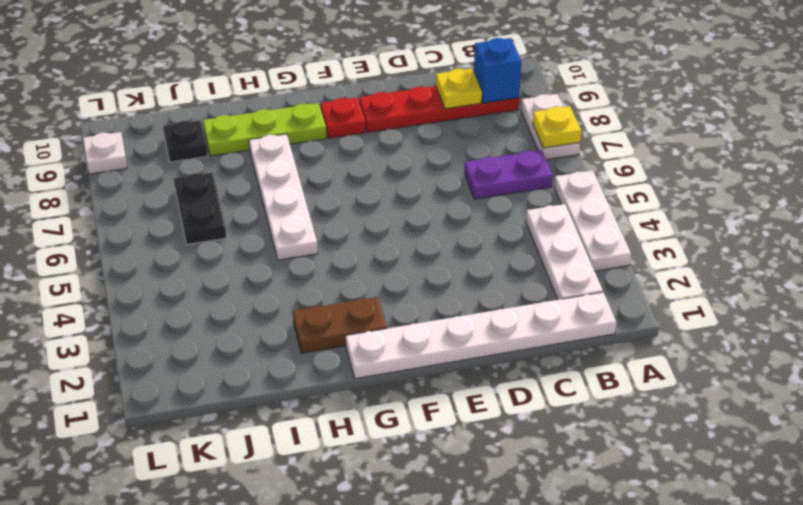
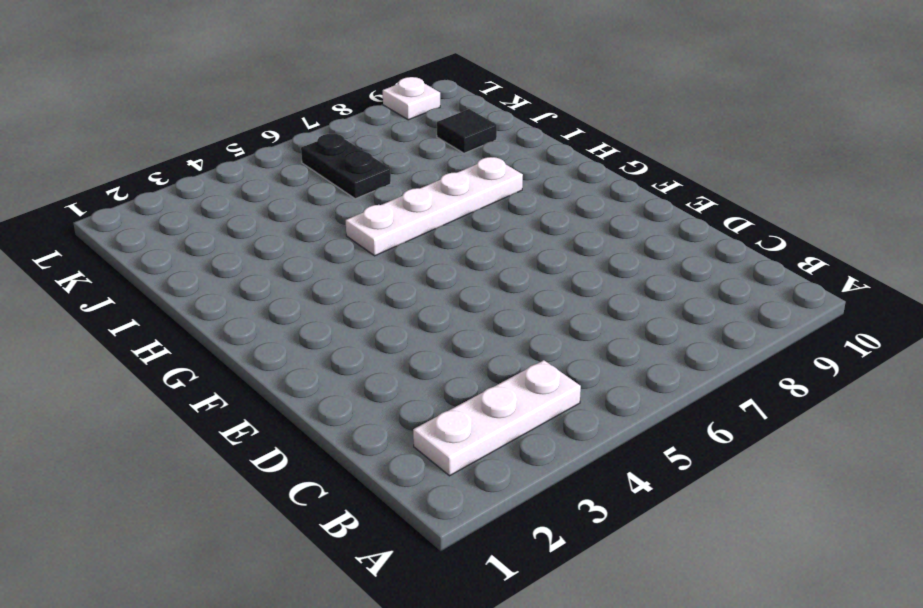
black plate J6:K6 level 1 -> black plate J6:J7 level 1
black tile J9 level 1 -> black plate J9 level 1
none -> white plate A3:A5 level 1
none -> white plate A7:A8 level 1
none -> white plate B1:G1 level 1

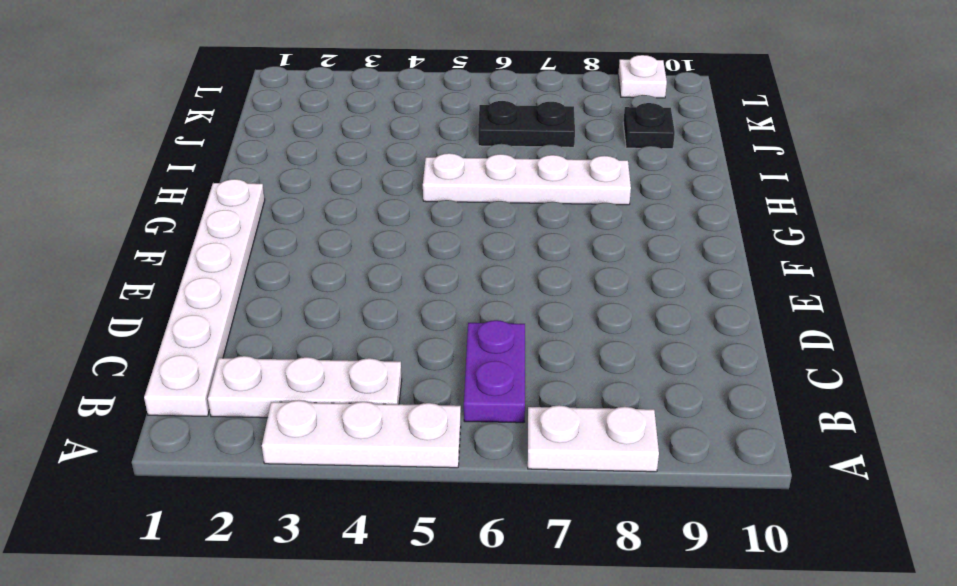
none -> red plate B9:E9 level 1
none -> red plate F9 level 1
none -> brown plate G2:H2 level 1

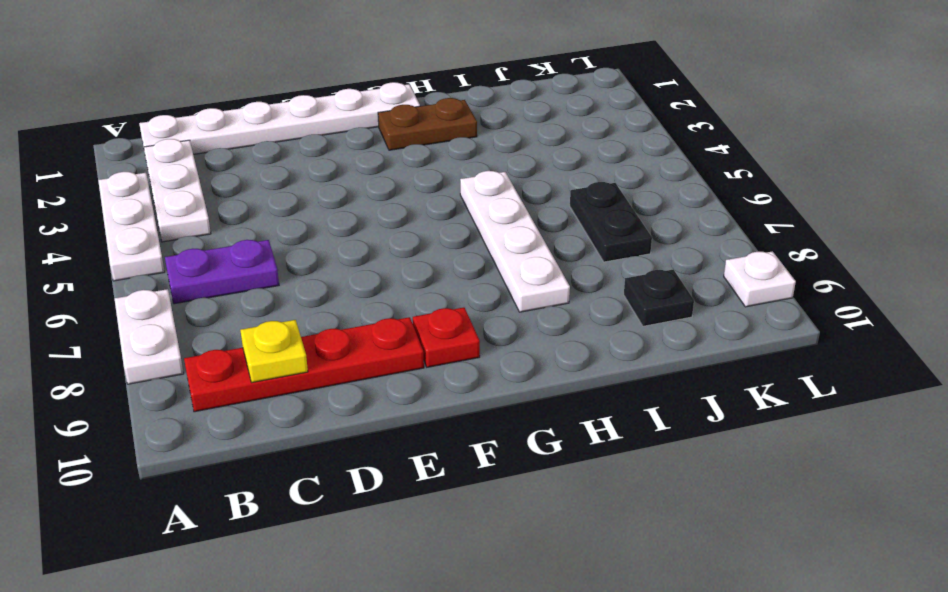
none -> lime plate G9:I9 level 1
none -> yellow plate A7 level 2
none -> blue brick B9 level 2

